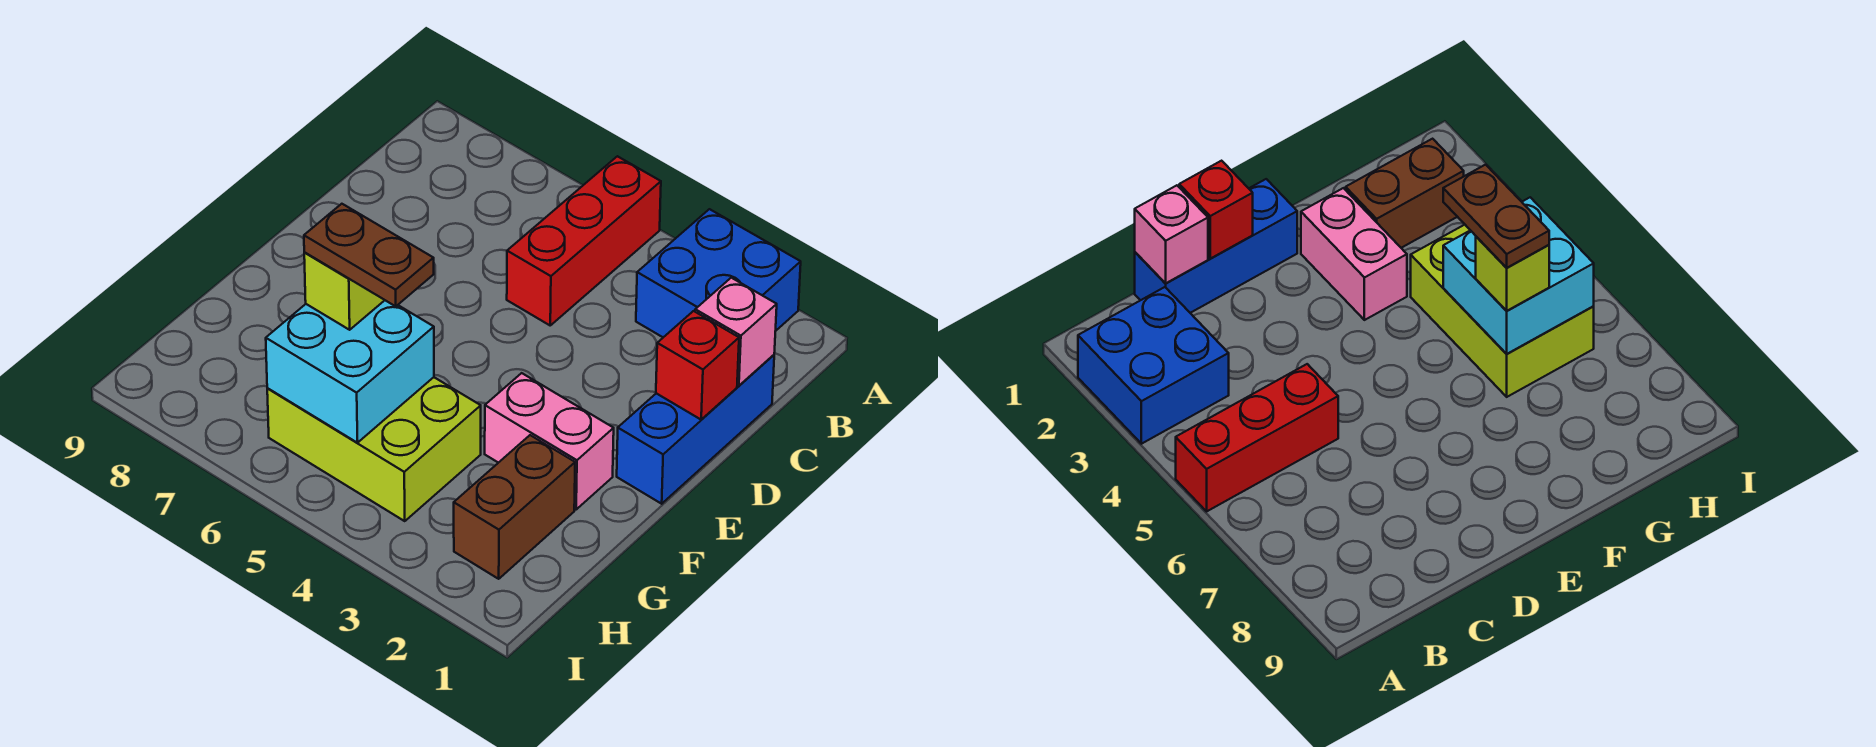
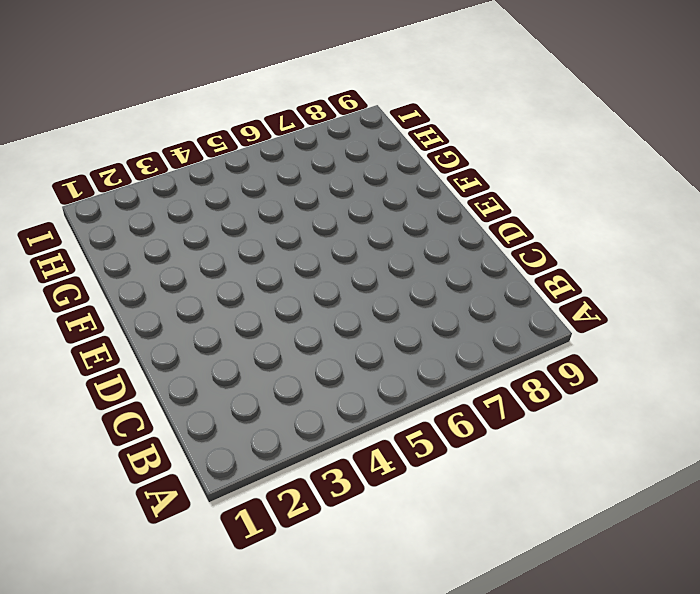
none -> blue brick A2:B3 level 1
none -> red brick A5:C5 level 1

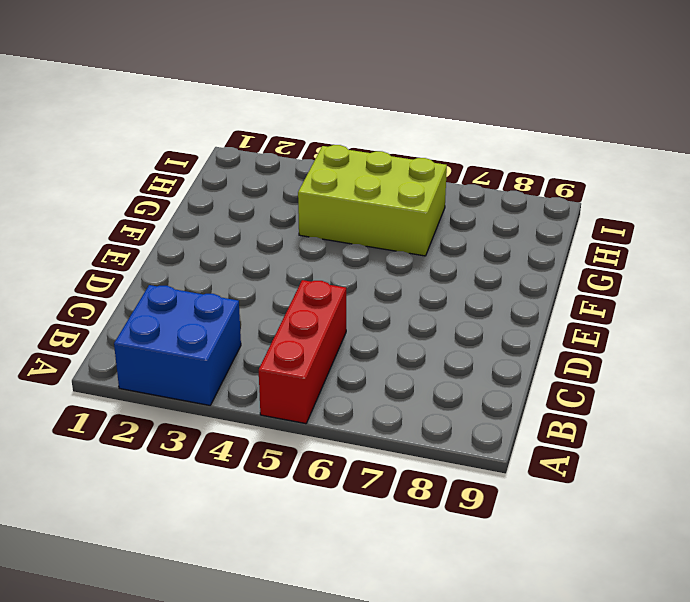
none -> blue brick C1:E1 level 1
none -> pink brick F2:F3 level 1

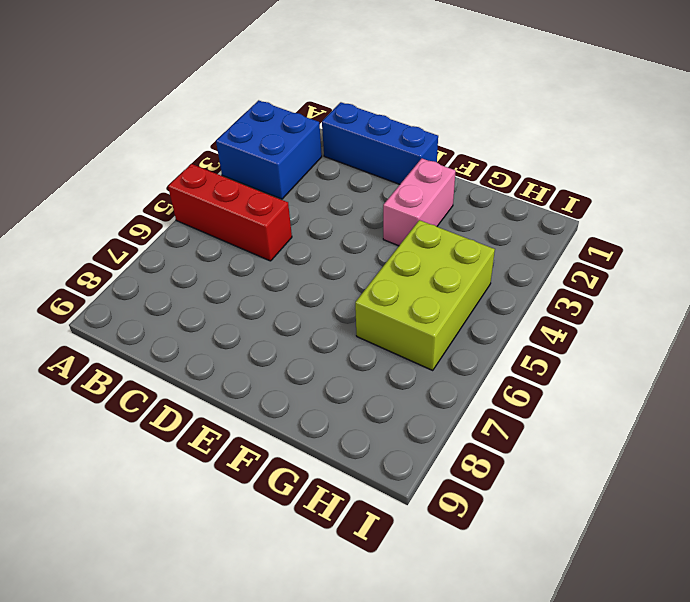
none -> brown brick G2:H2 level 1
none -> pink brick C1 level 2

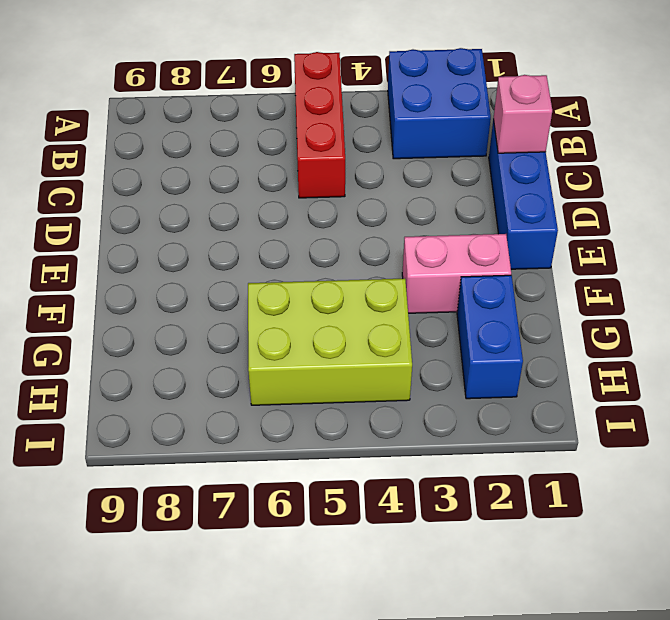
blue brick G2:H2 level 1 -> brown brick G2:H2 level 1
none -> red brick D1 level 2
none -> cyan brick G5:H6 level 2

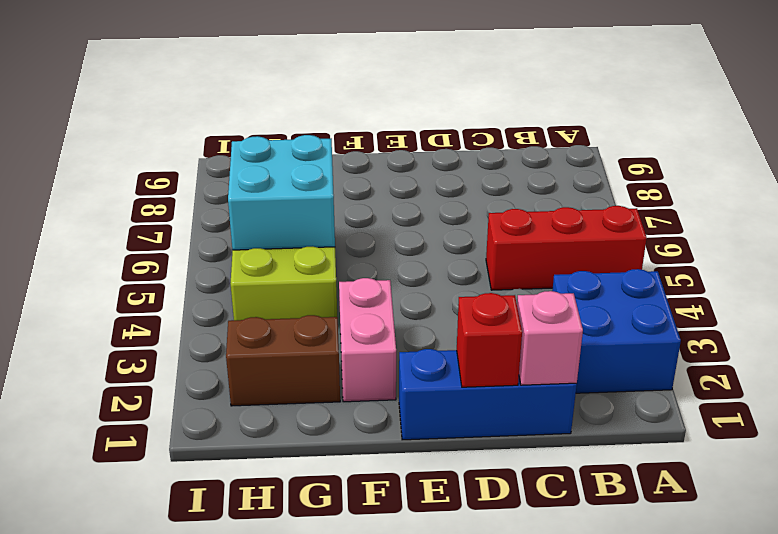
none -> lime brick G6 level 3
none -> brown plate G5:G6 level 4

